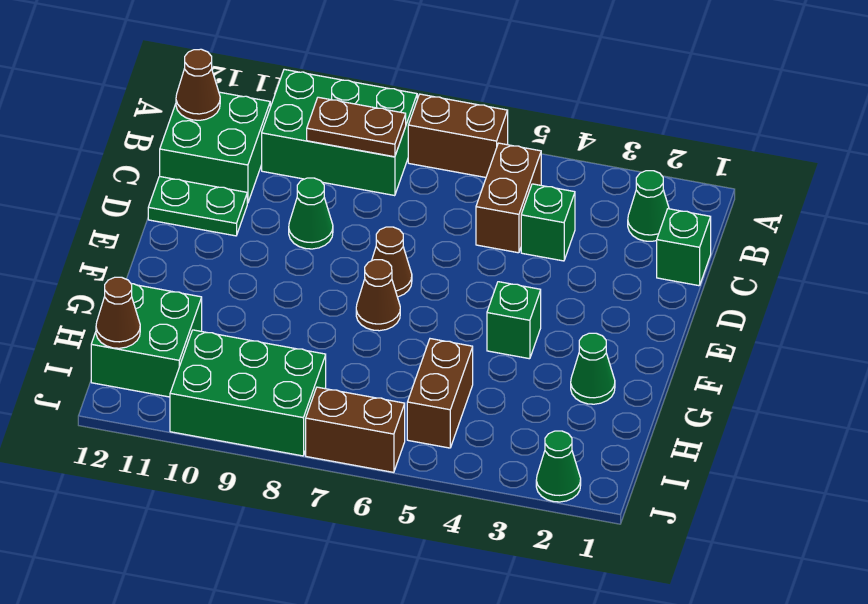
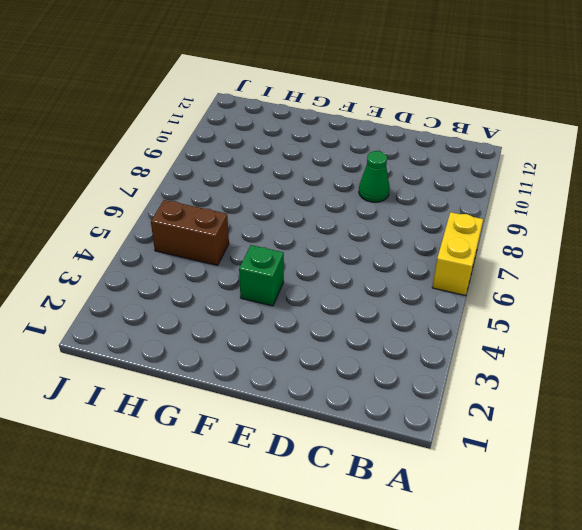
yellow brick A6:A7 level 1 -> brown brick A6:A7 level 1
none -> green brick A8:B10 level 1
none -> green cone B2 level 1
none -> brown brick B5:C5 level 1

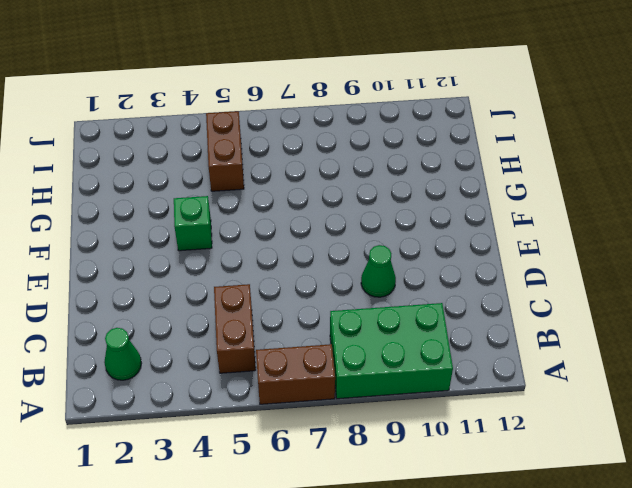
none -> green brick B11:C12 level 1
none -> green brick C1 level 1
none -> green brick C4 level 1

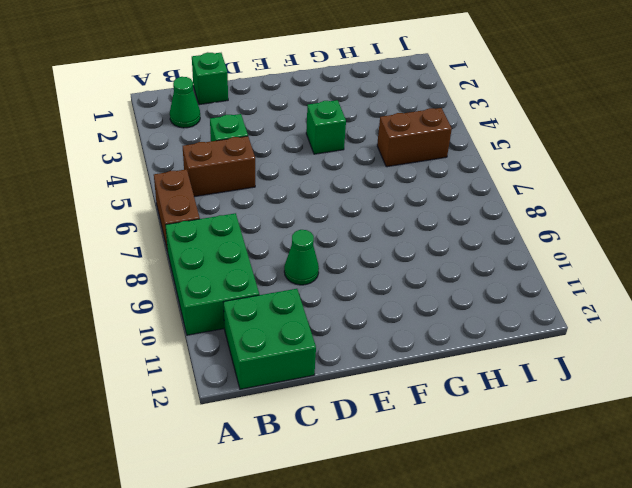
none -> green plate D11:D12 level 1
none -> brown cone E7 level 1
none -> brown cone F7 level 1

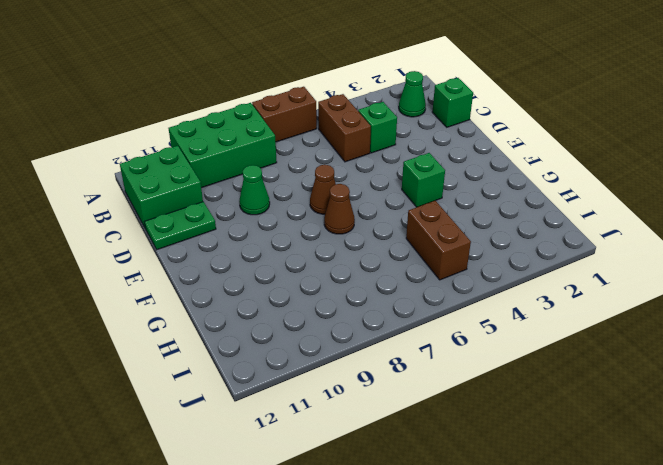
none -> green cone G2 level 1
none -> green brick H11:I12 level 1
none -> green brick I8:J10 level 1

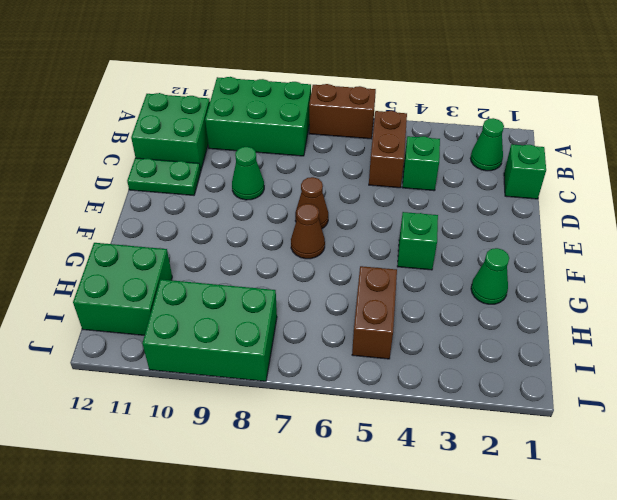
none -> green cone J2 level 1
none -> brown brick J6:J7 level 1
none -> brown plate B8:B9 level 2

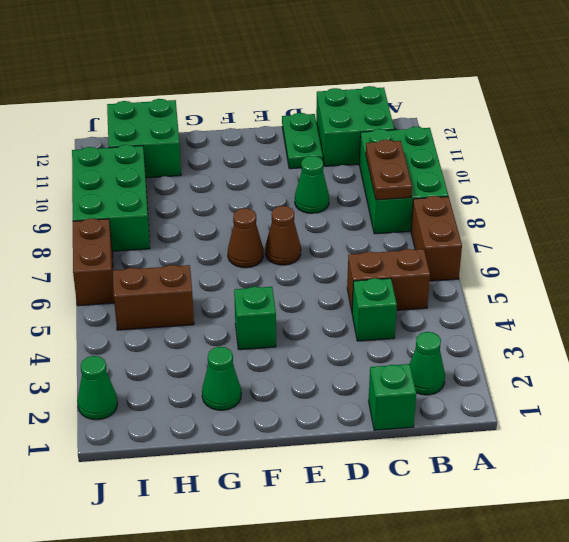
none -> brown cone B12 level 2
none -> brown cone I12 level 2

